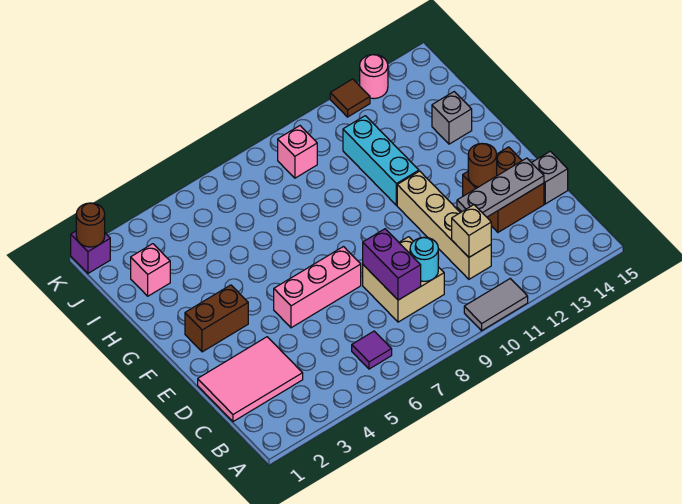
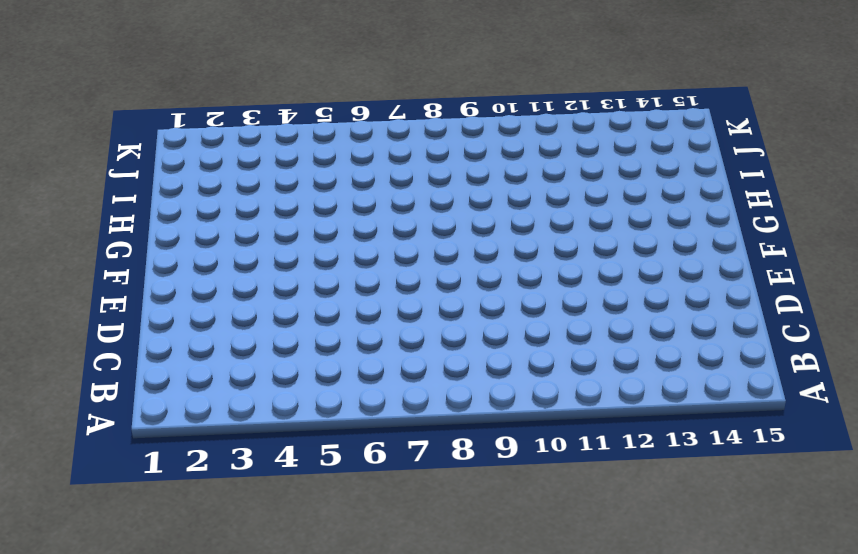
none -> grey tile A10:A11 level 1
none -> purple tile B6 level 1
none -> pink tile C1:D3 level 1

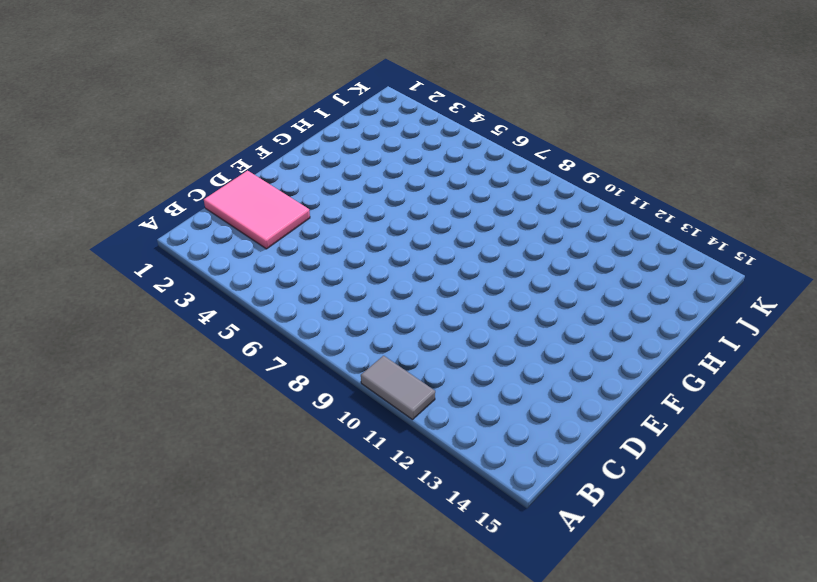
none -> purple tile B6 level 1
none -> tan brick C8:D9 level 1
none -> tan brick C11:F11 level 1

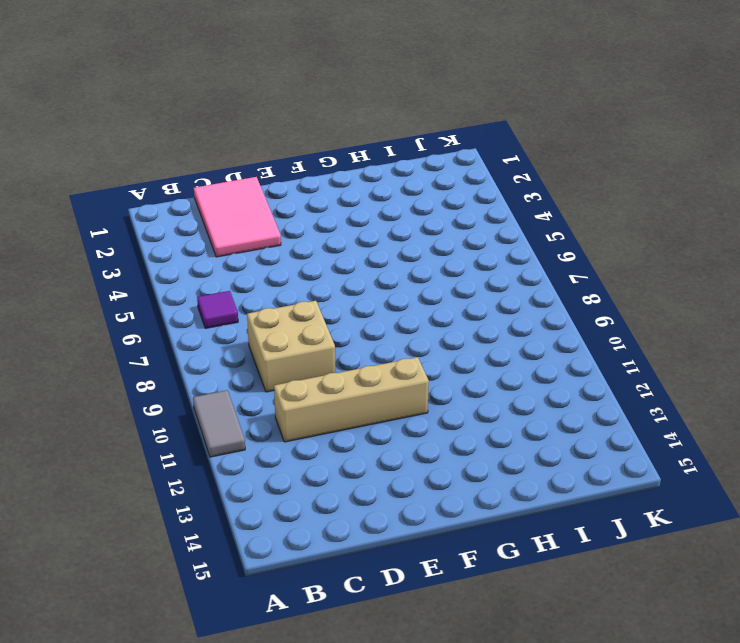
none -> brown brick D13:E14 level 1
none -> grey brick D15 level 1
none -> pink brick E5:E7 level 1

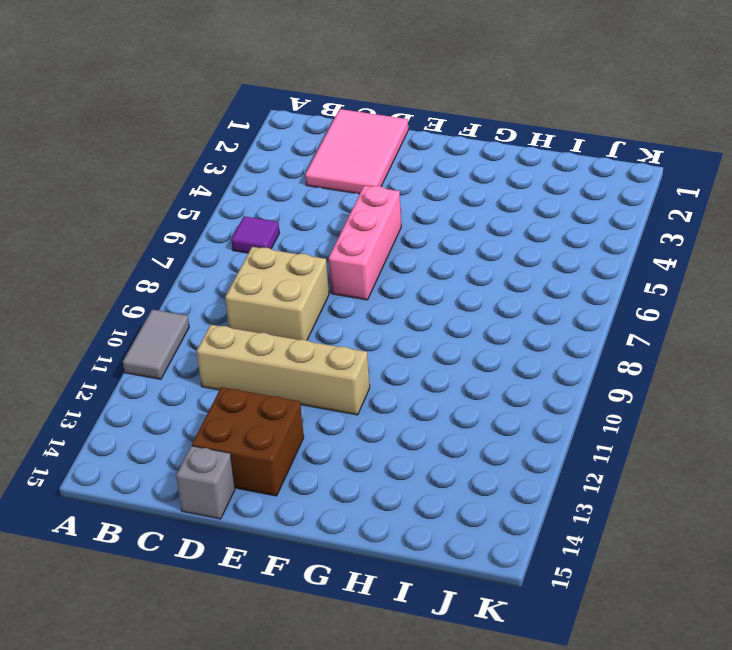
none -> brown brick F2:F3 level 1
none -> cyan brick G11:I11 level 1
none -> grey brick H14 level 1

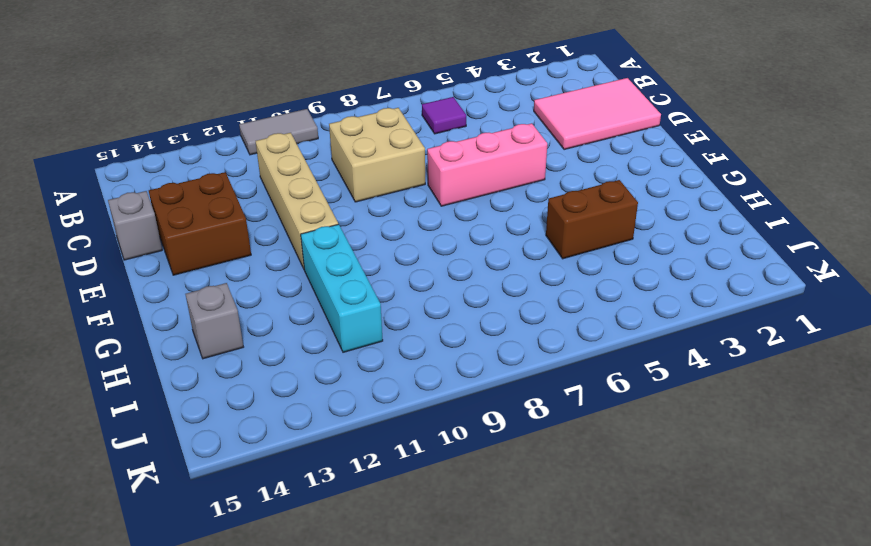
brown brick H4:H5 level 1 -> brown brick F2:F3 level 1
none -> pink brick I2 level 1
none -> pink brick J9 level 1
none -> purple brick K1 level 1

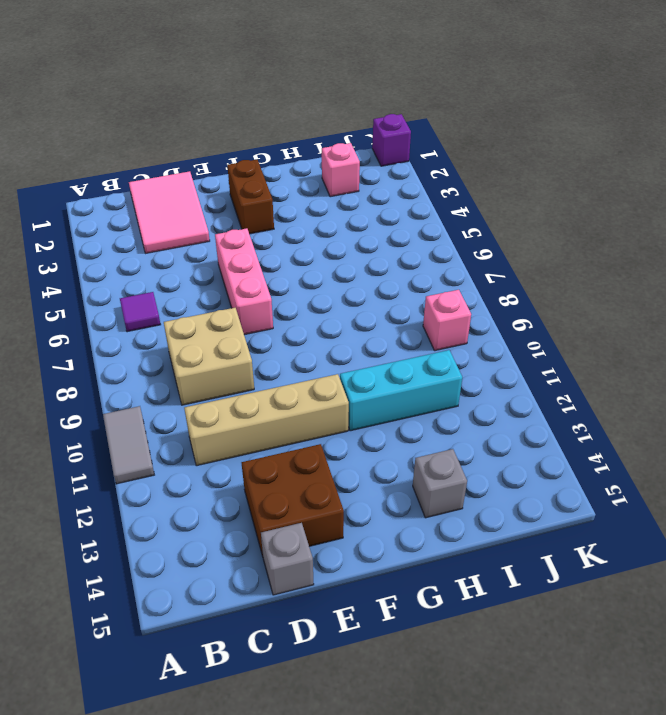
none -> brown tile K12 level 1
none -> pink round brick K13 level 1
none -> purple brick C8:D8 level 2

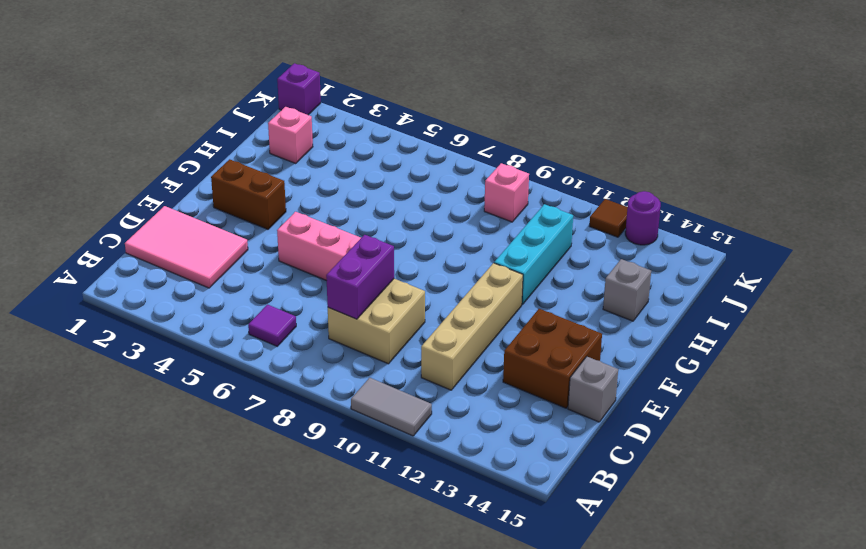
purple round brick K13 level 1 -> pink round brick K13 level 1
none -> cyan round brick C9 level 2
none -> tan brick C11 level 2
none -> grey plate D12:D14 level 2

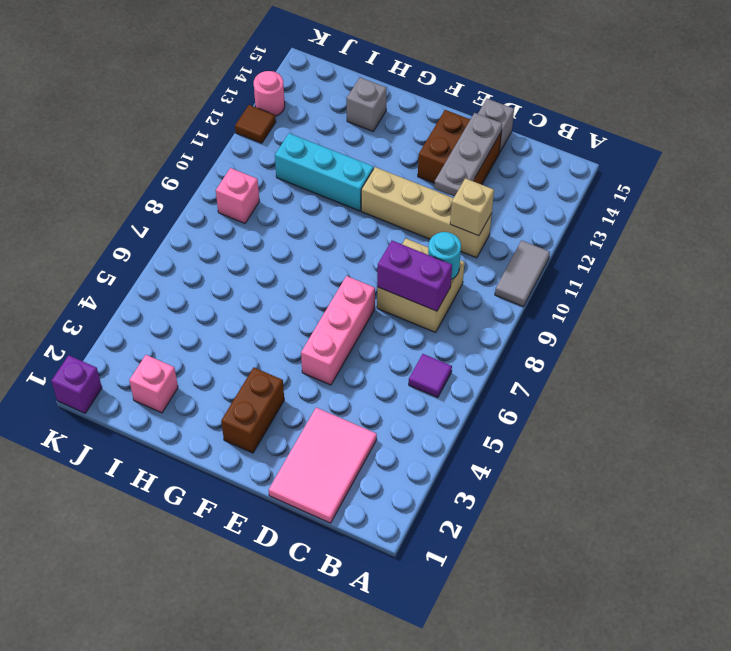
none -> brown round brick E13 level 2
none -> brown round brick K1 level 2

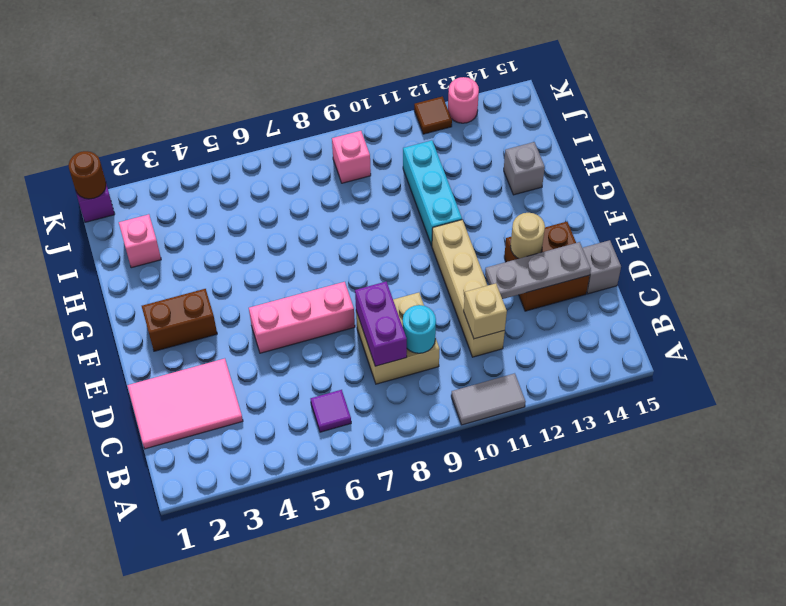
tan round brick E13 level 2 -> brown round brick E13 level 2

